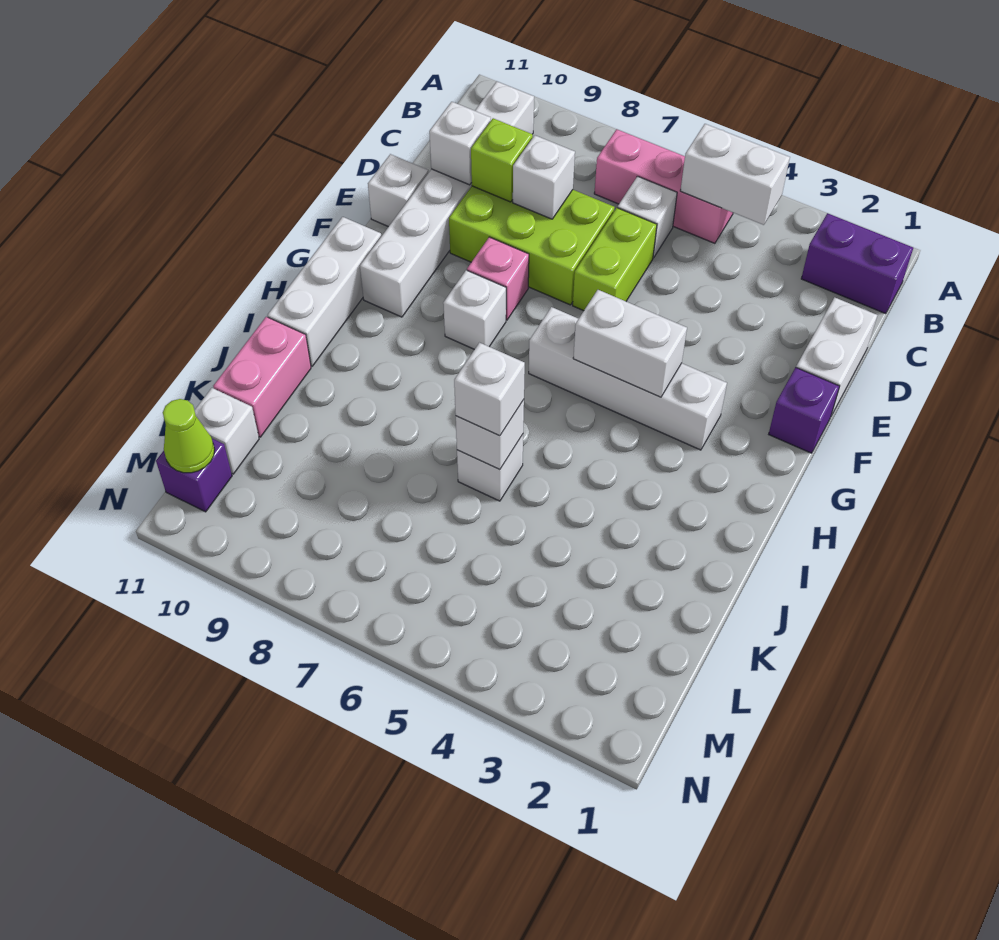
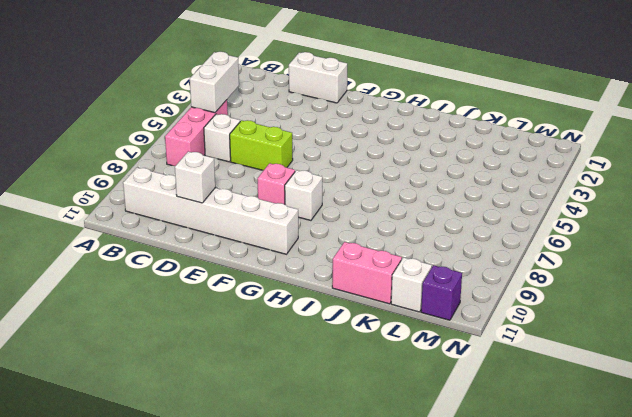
none -> purple brick B1:B2 level 1
none -> lime brick D7:E9 level 1
none -> white brick E11 level 1

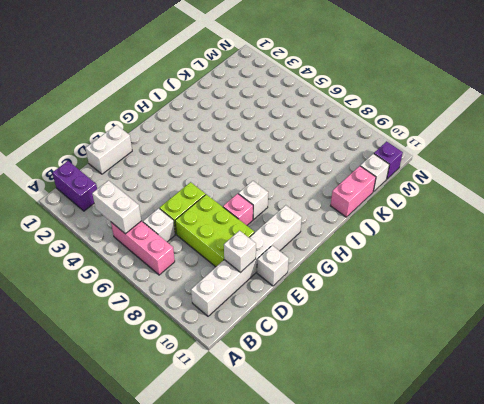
none -> purple brick F1 level 1
none -> white brick G3:G6 level 1
none -> white brick G11:I11 level 1

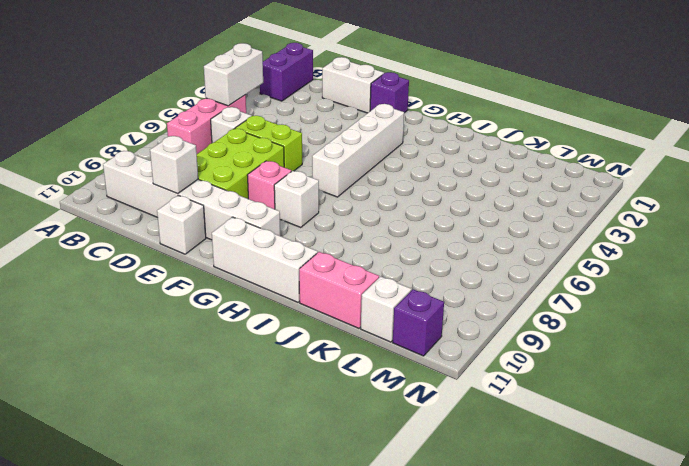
none -> white brick J6 level 1
none -> white brick D8 level 2
none -> lime brick D9 level 2

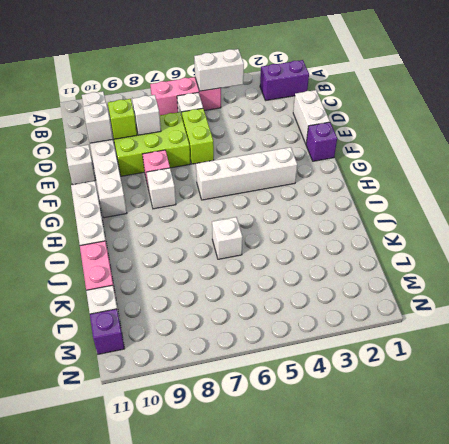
none -> white brick G4:G5 level 2
none -> white brick J6 level 2
none -> lime cone M11 level 2

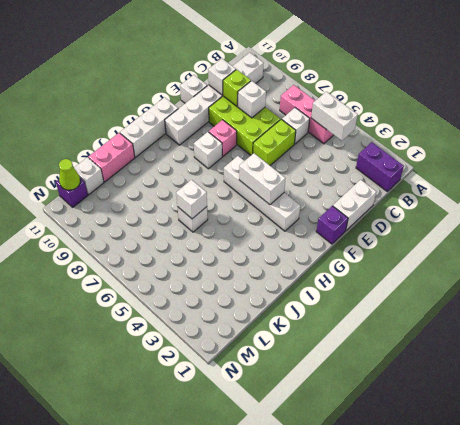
none -> white brick J6 level 3

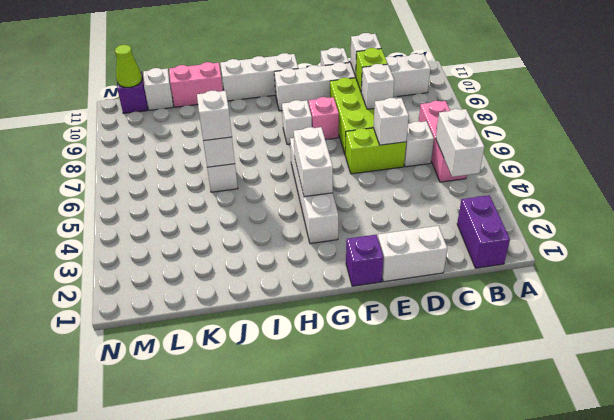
white brick D6 level 2 -> none

